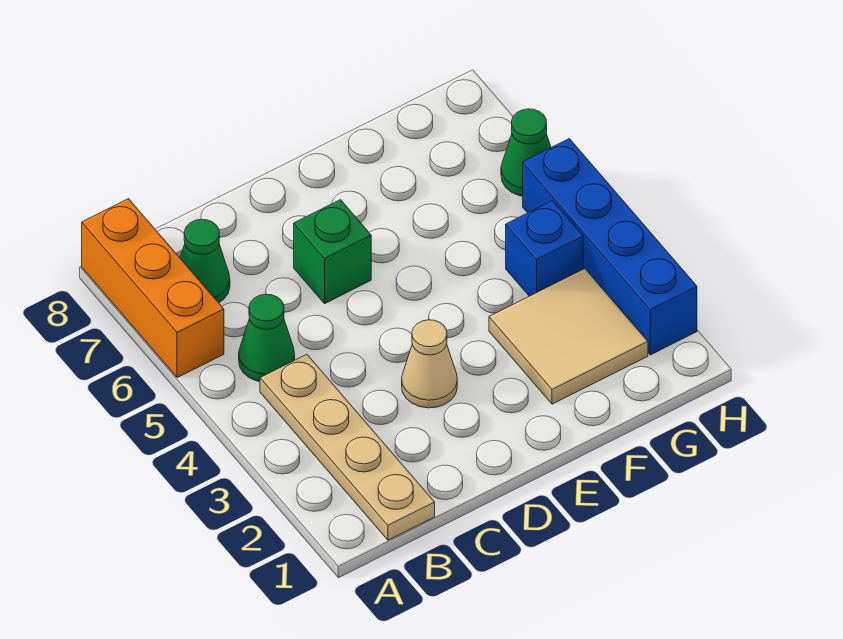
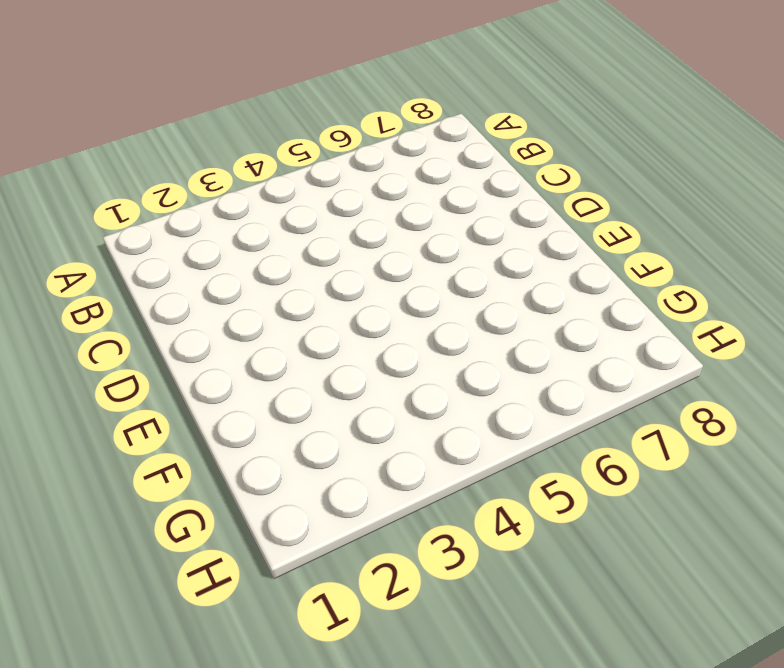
none -> orange brick A6:A8 level 1
none -> tan plate B1:B4 level 1

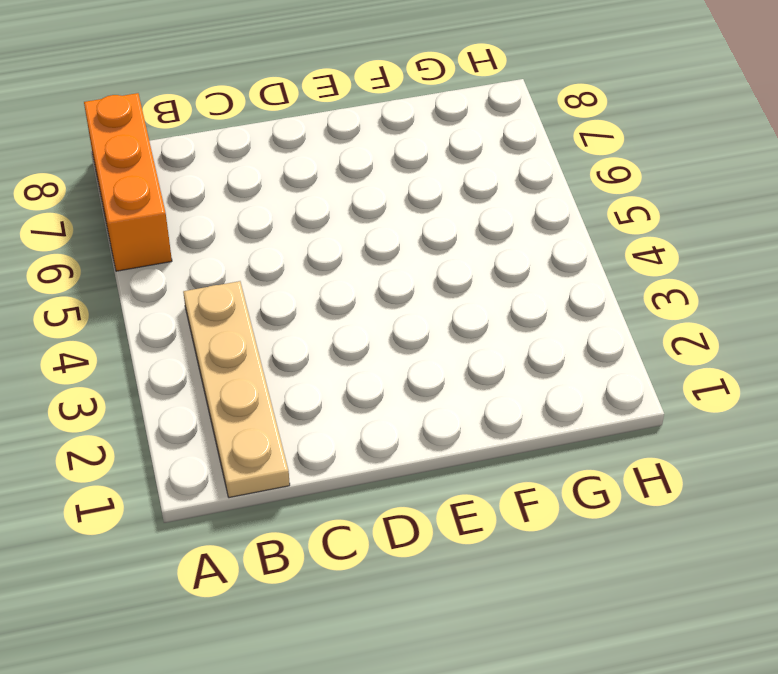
none -> green cone B5 level 1
none -> green cone B7 level 1

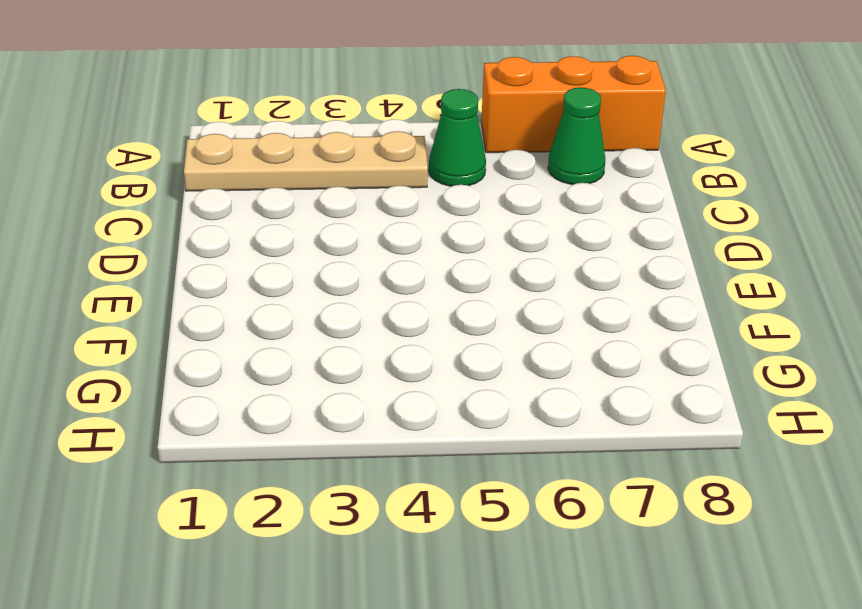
none -> tan cone D3 level 1
none -> green brick D6 level 1

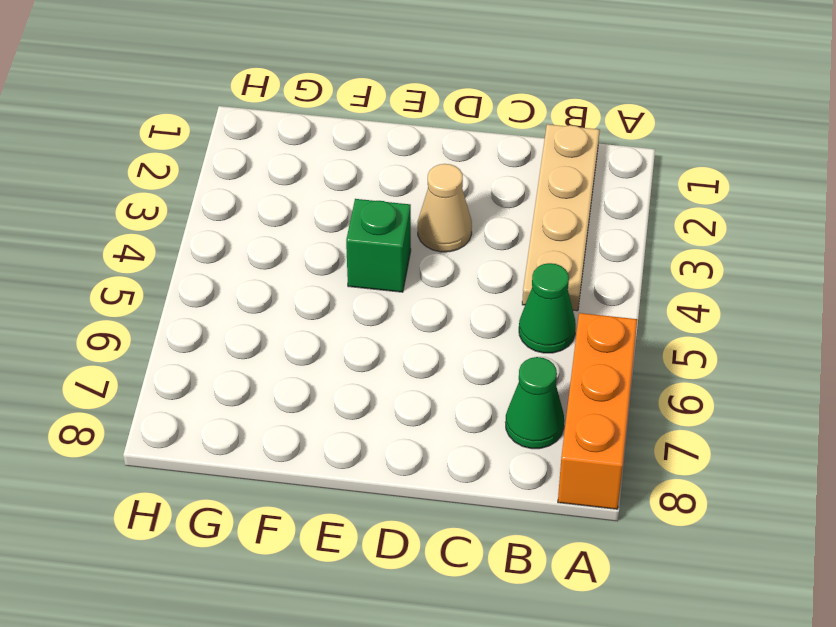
green brick E4 level 1 -> green brick D6 level 1
none -> tan tile F2:G3 level 1
none -> blue brick G4 level 1

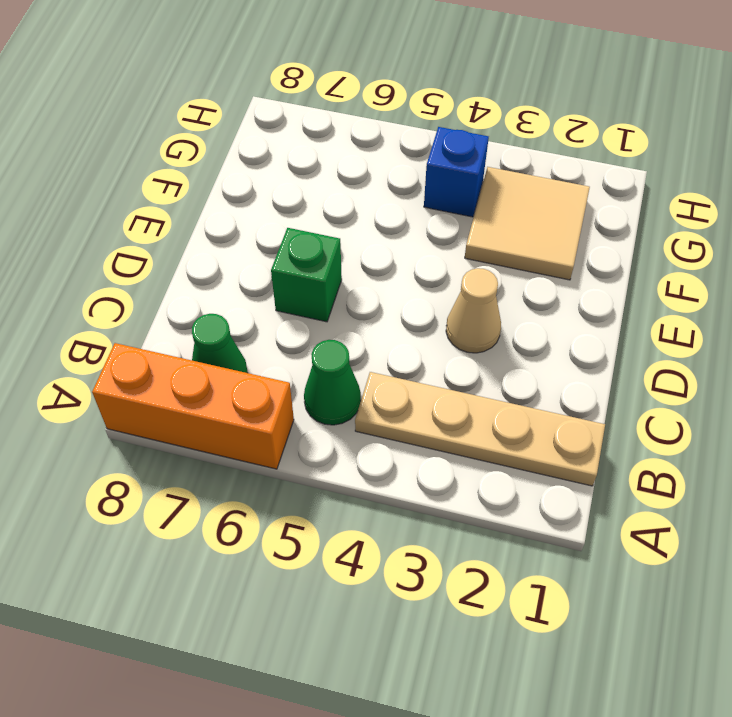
none -> blue brick H2:H5 level 1
none -> green cone H6 level 1

